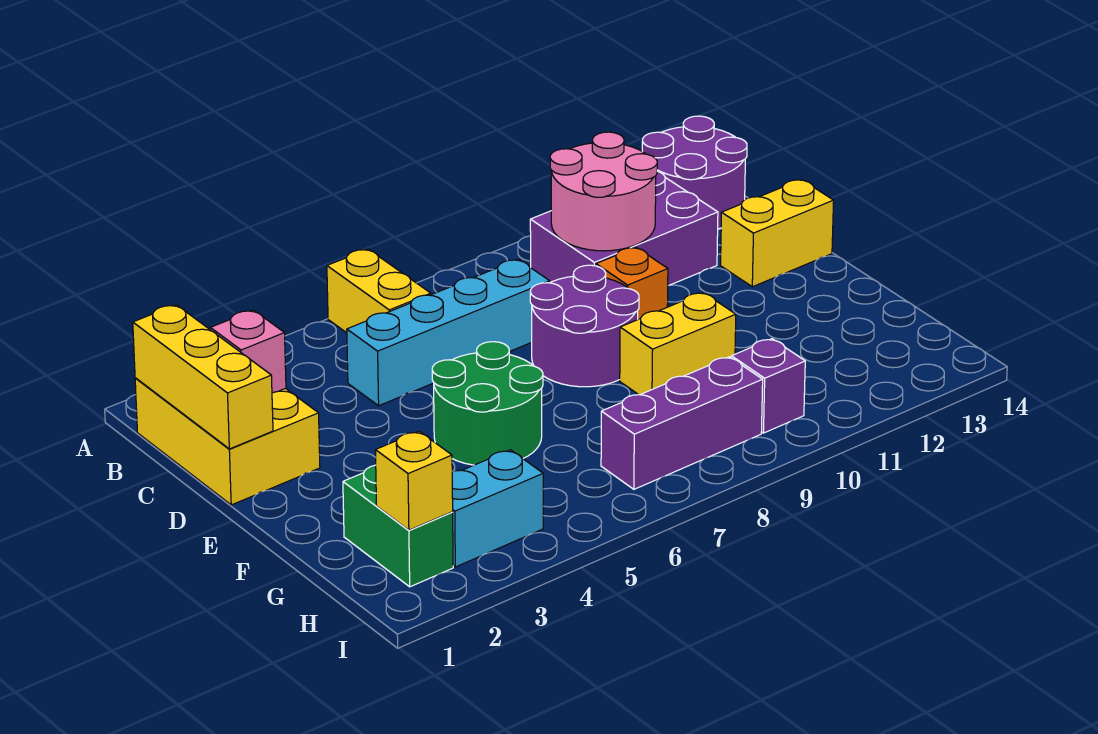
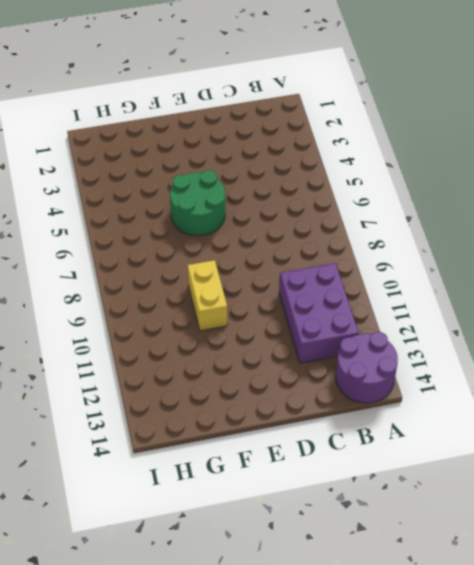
none -> yellow brick A6:B6 level 1
none -> yellow brick B1:D2 level 1
none -> cyan brick C5:C8 level 1

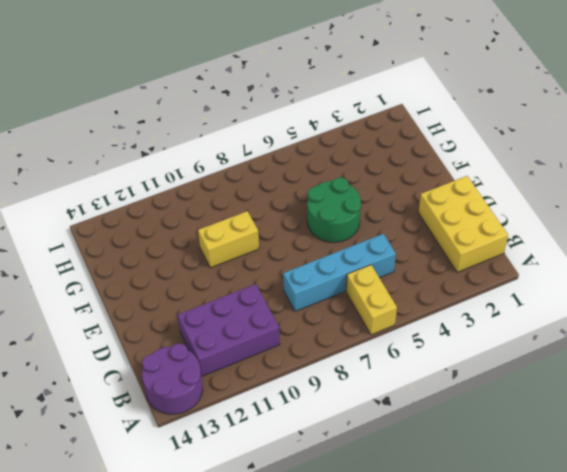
none -> purple round brick D8:E9 level 1
none -> orange brick D10 level 1
none -> yellow brick D13:D14 level 1

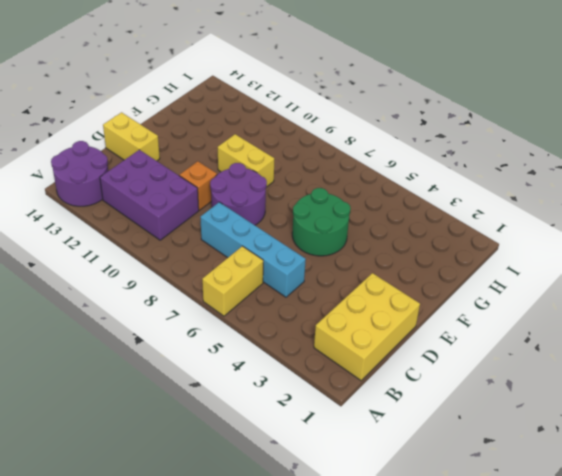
none -> green brick G2:H2 level 1
none -> cyan brick H3:H4 level 1
none -> purple brick H7:H9 level 1

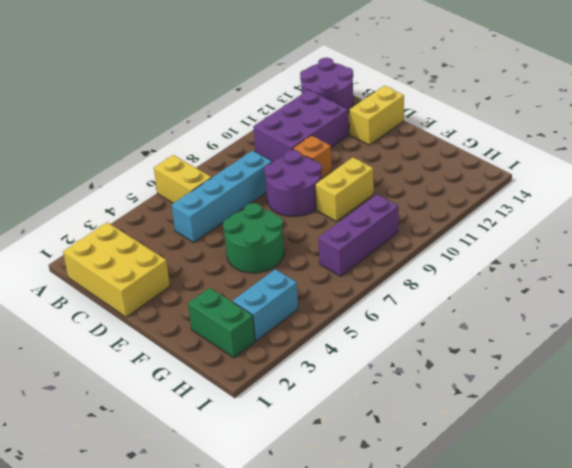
none -> purple brick H10 level 1
none -> yellow brick B1:D1 level 2
none -> pink round brick B10:C11 level 2

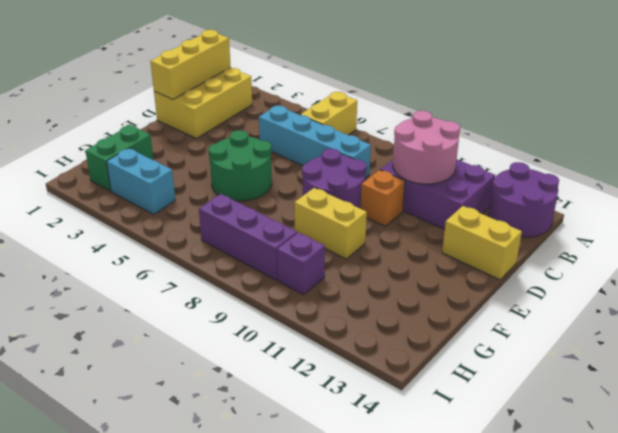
none -> pink brick C2 level 2
none -> yellow brick H2 level 2

